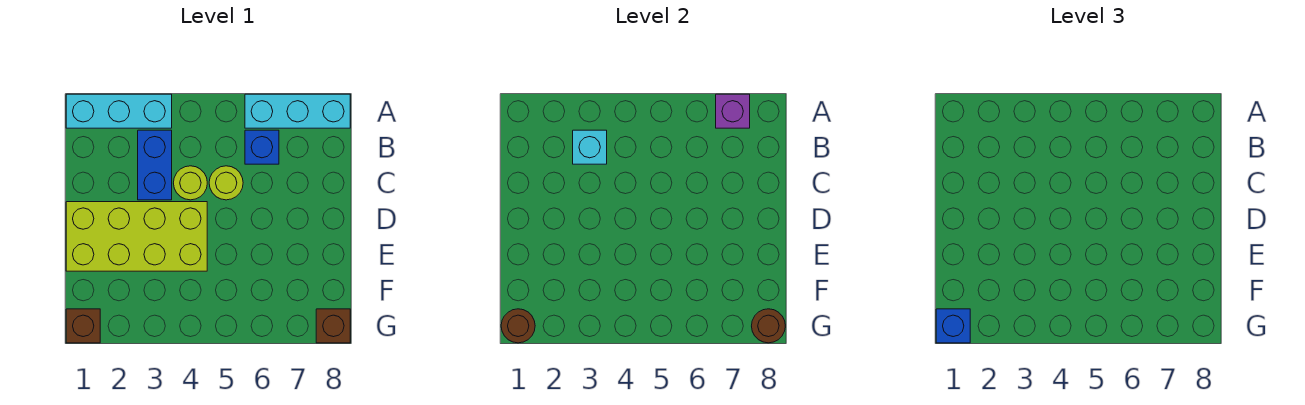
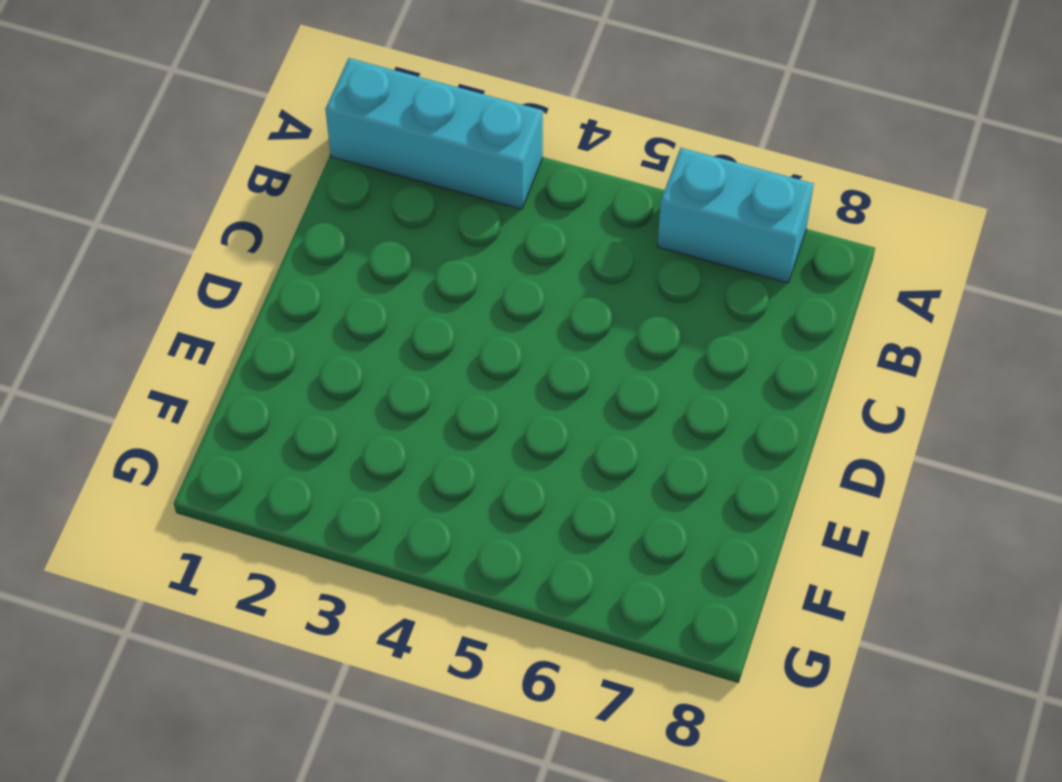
cyan brick A6:A7 level 1 -> cyan brick A6:A8 level 1
none -> blue brick B3:C3 level 1
none -> blue brick B6 level 1
none -> lime round brick C4 level 1

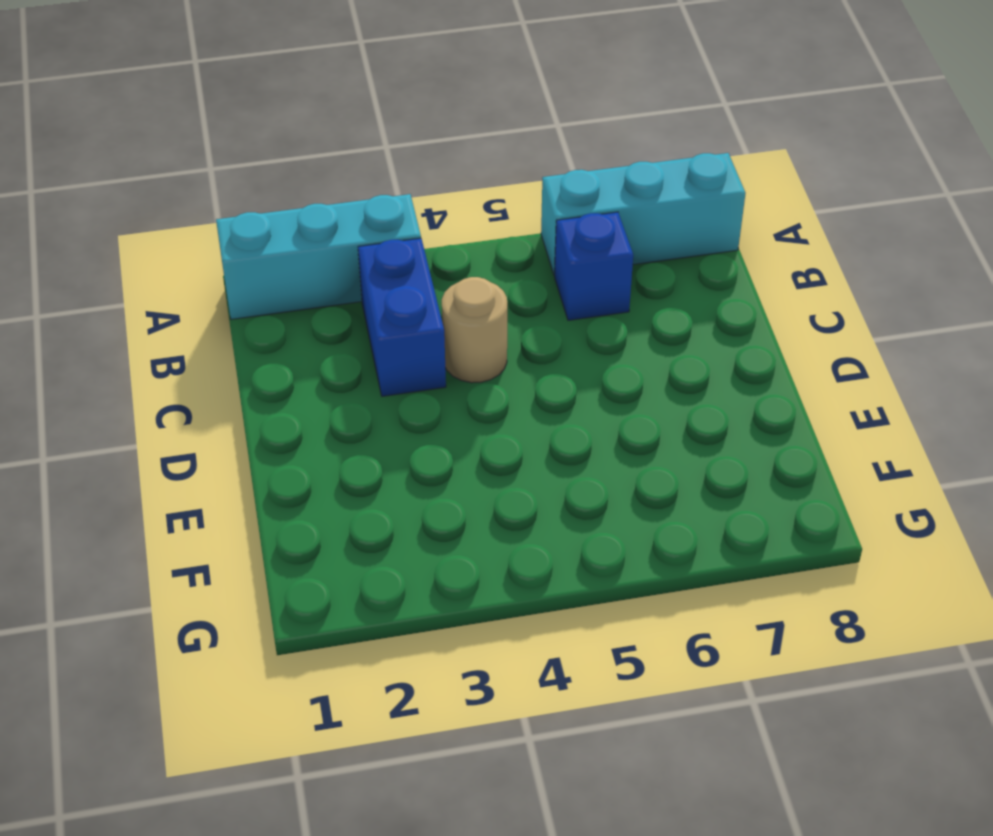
tan round brick C4 level 1 -> lime round brick C4 level 1
none -> lime round brick C5 level 1
none -> lime brick D1:E4 level 1
none -> brown brick G1 level 1

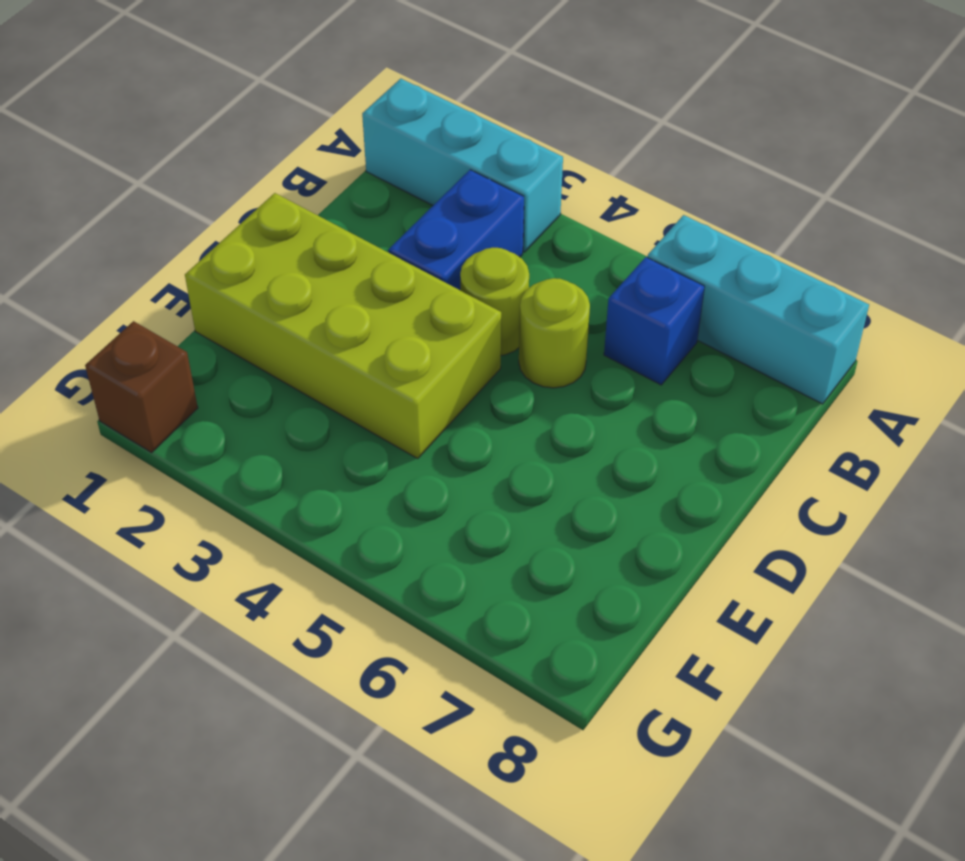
none -> brown brick G8 level 1
none -> purple brick A7 level 2
none -> cyan brick B3 level 2

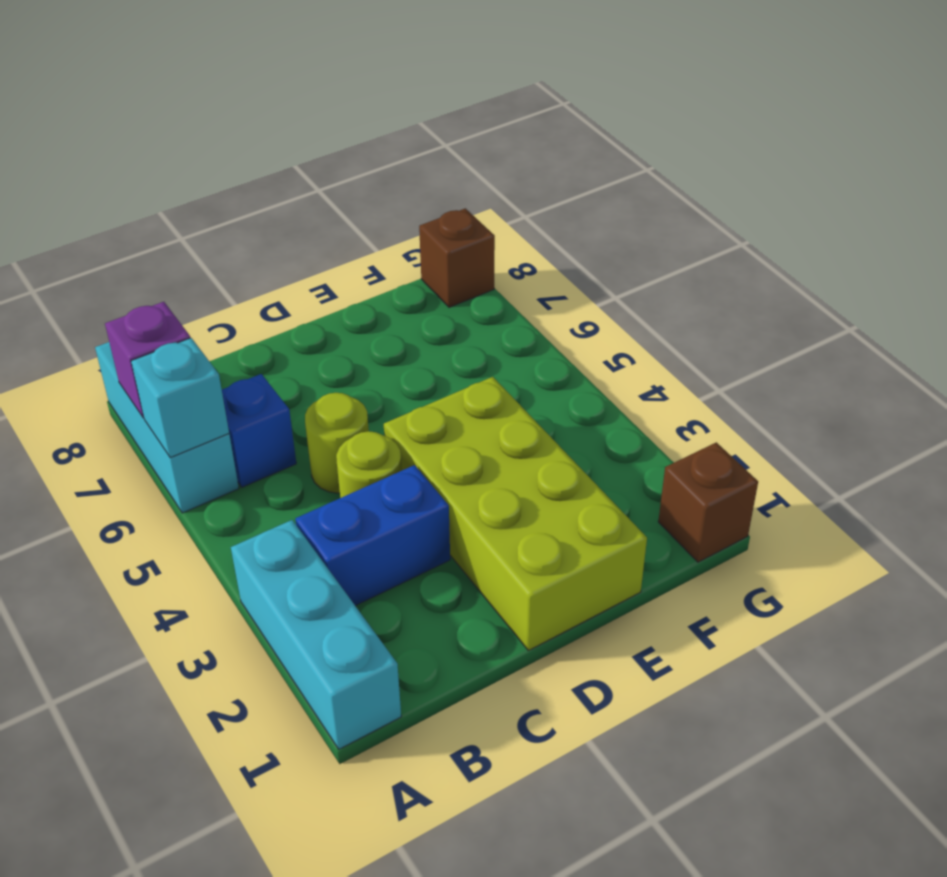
cyan brick A6 level 2 -> cyan brick B3 level 2
none -> brown round brick G1 level 2
none -> brown round brick G8 level 2
none -> blue brick G1 level 3

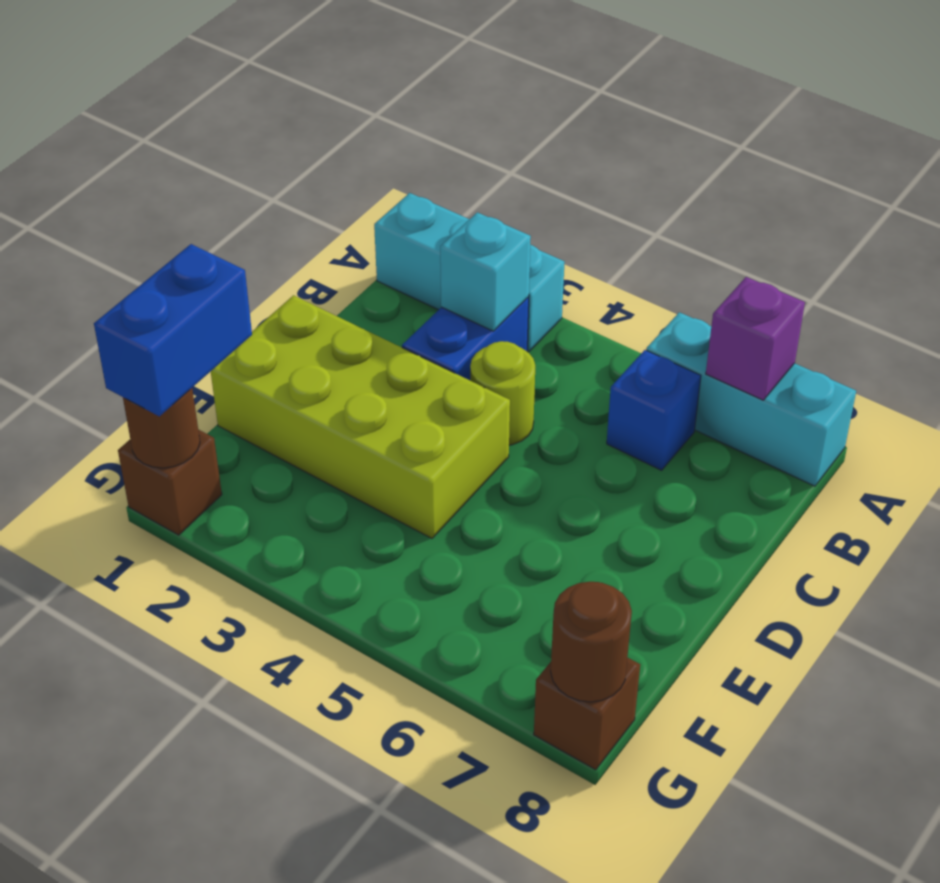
blue brick F1:G1 level 3 -> blue brick G1 level 3
none -> lime round brick C5 level 1

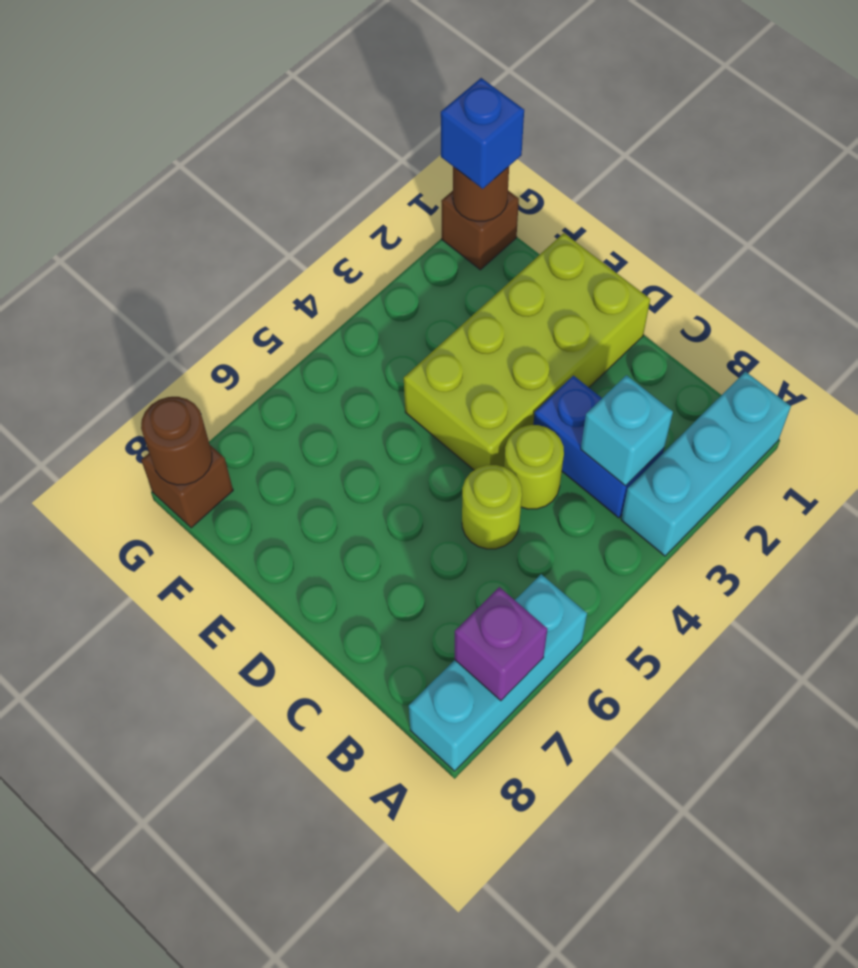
none -> blue brick B6 level 1

